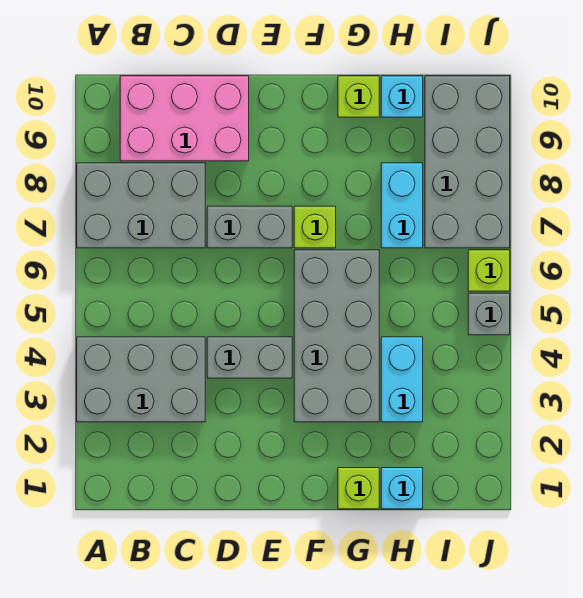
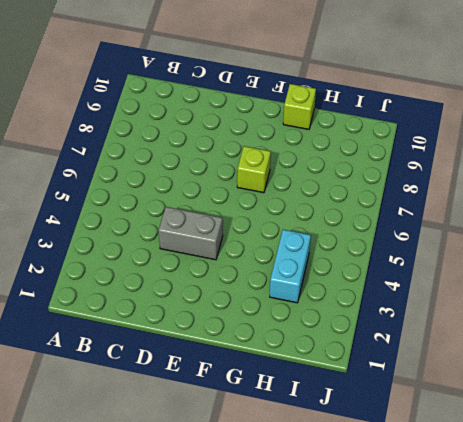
none -> grey brick A3:C4 level 1
none -> grey brick A7:C8 level 1
none -> pink brick B9:D10 level 1

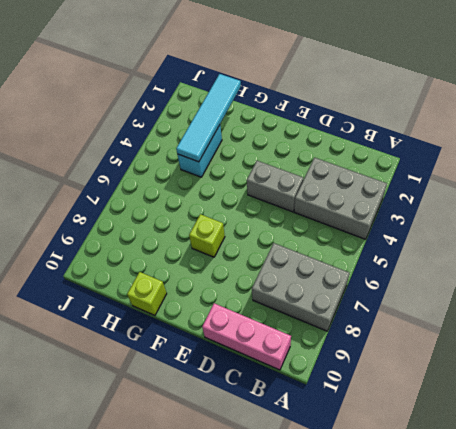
pink brick B10:D10 level 1 -> pink brick B9:D10 level 1
cyan tile H1:H4 level 2 -> none
none -> grey brick D7:E7 level 1
none -> grey brick F3:G6 level 1
none -> lime brick G1 level 1

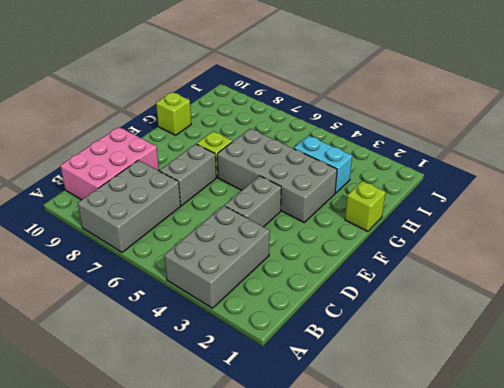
none -> cyan brick H1 level 1
none -> cyan brick H7:H8 level 1
none -> cyan brick H10 level 1

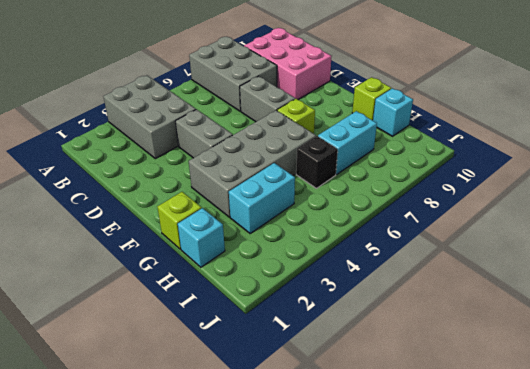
black brick H6 level 1 -> none
none -> grey brick I7:J10 level 1
none -> grey brick J5 level 1
none -> lime brick J6 level 1

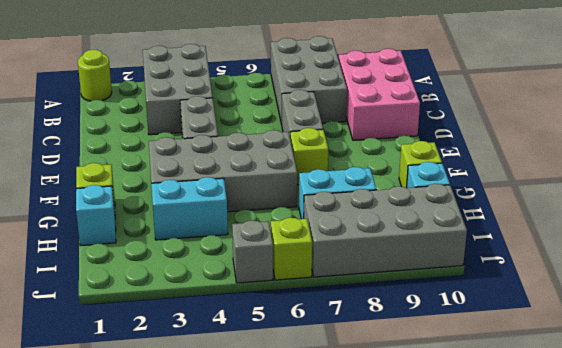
lime round brick A1 level 1 -> none

